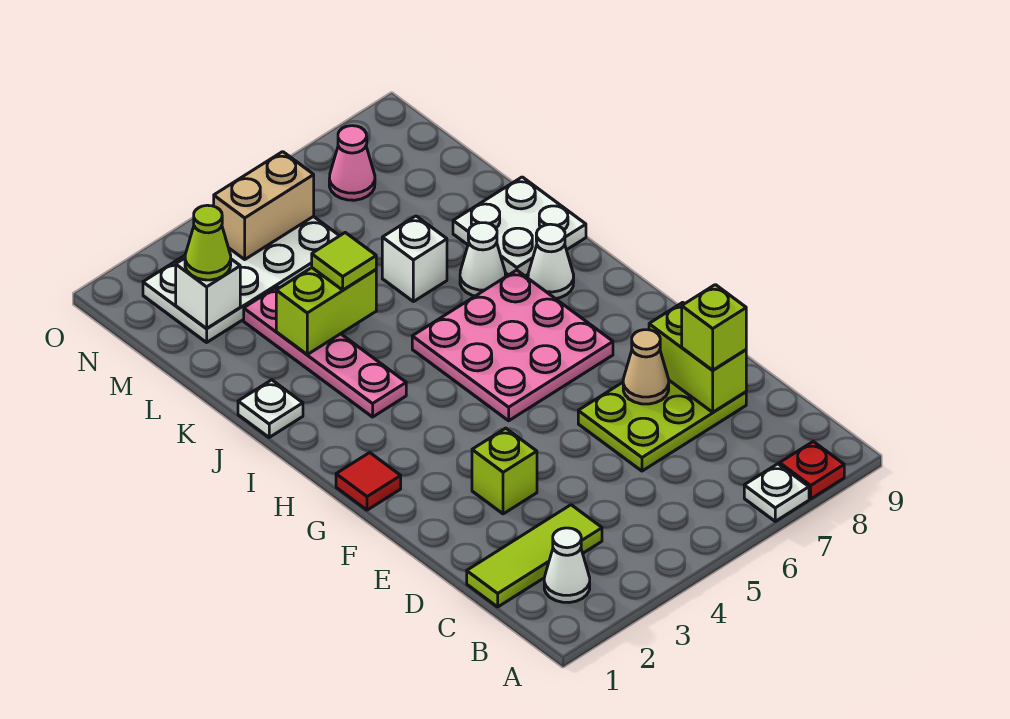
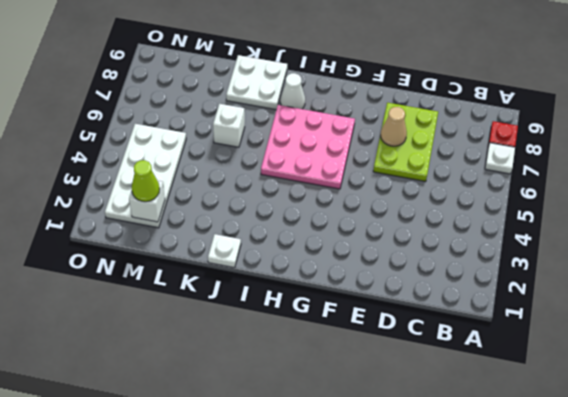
none -> white cone B2 level 1
none -> lime tile C1:C3 level 1
none -> lime brick E3 level 1

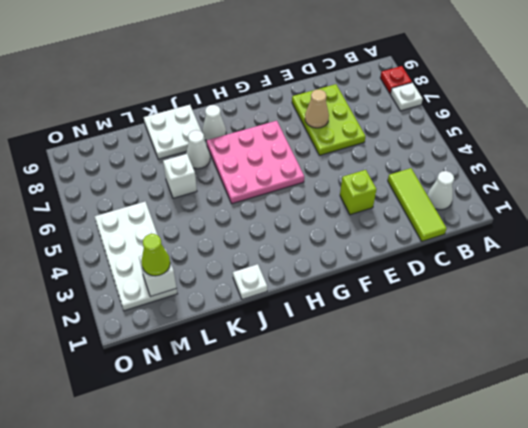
none -> red tile G1 level 1
none -> pink plate I3:L3 level 1
none -> pink cone N7 level 1

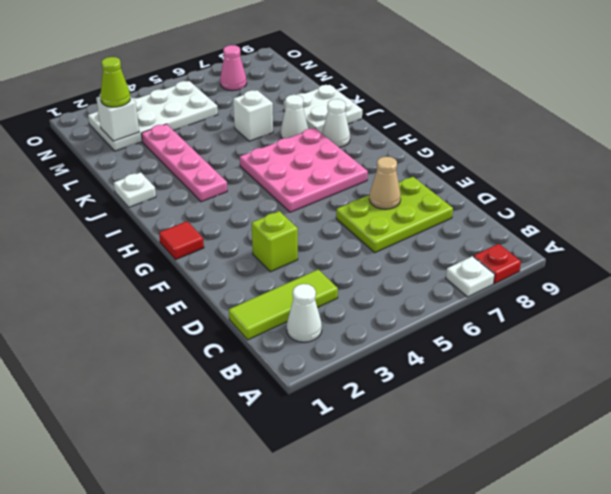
none -> lime brick D8:E8 level 2
none -> lime brick K3:K4 level 2
none -> tan brick N4:N5 level 2

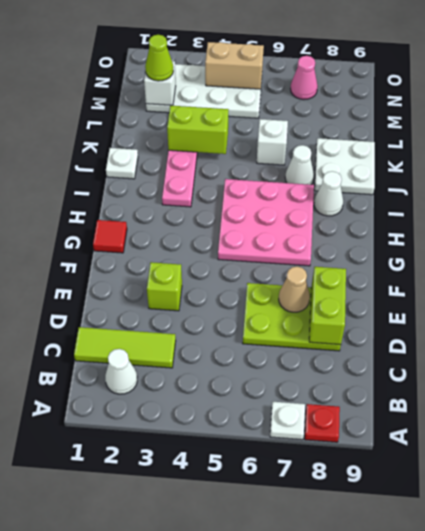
none -> lime brick D8 level 3
none -> lime tile K4 level 3

